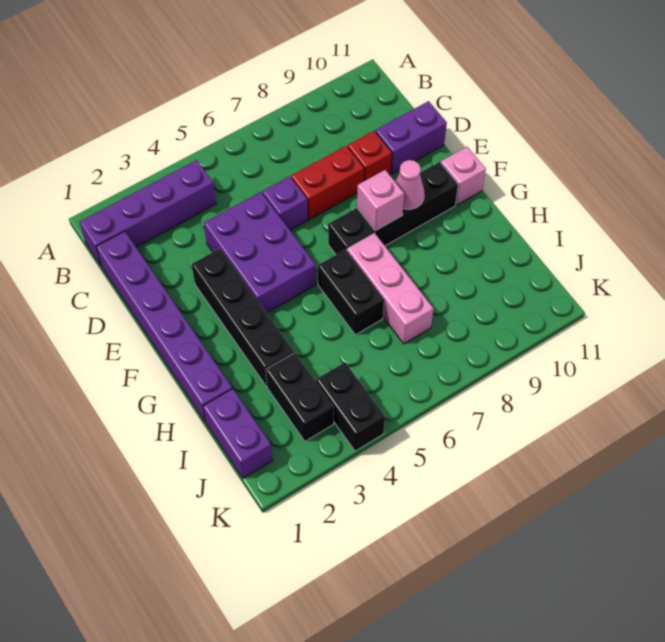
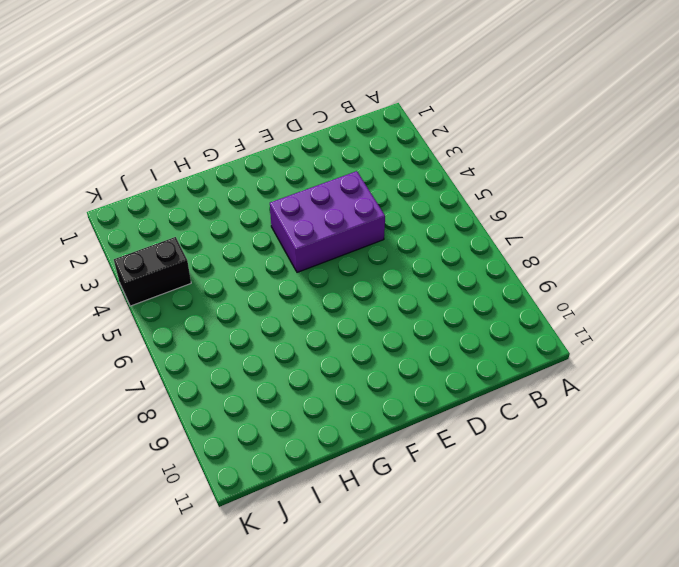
none -> purple brick B1:B4 level 1
none -> purple brick C1:H1 level 1
none -> purple brick D6 level 1

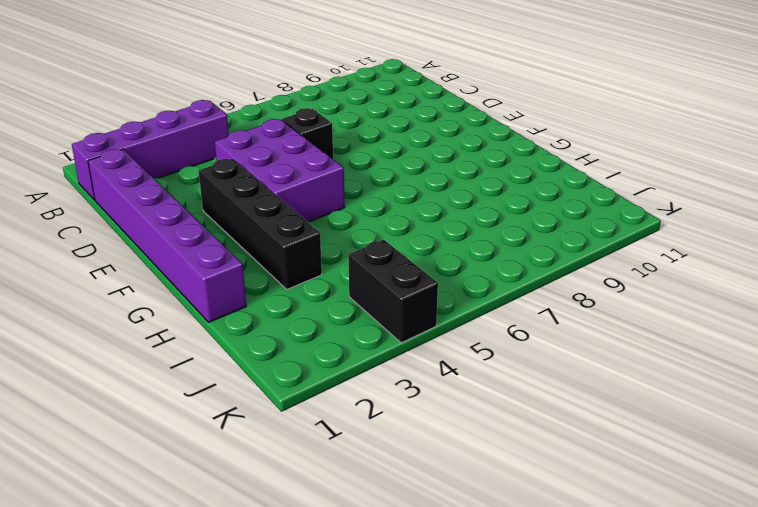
black brick D6 level 1 -> purple brick D6 level 1
none -> red brick D7:D8 level 1
none -> red brick D9 level 1
none -> purple brick D10:D11 level 1

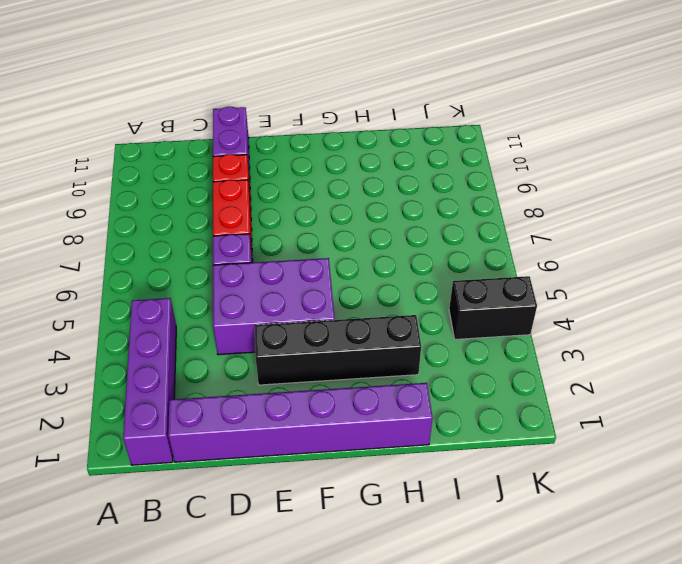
none -> black brick F7:F10 level 1
none -> pink brick F11 level 1
none -> black brick G6:H6 level 1

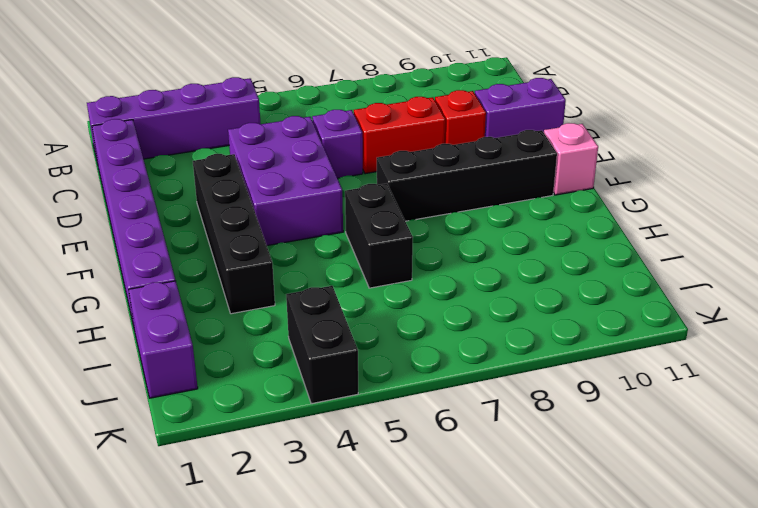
none -> pink brick G7:I7 level 1
none -> black brick I3:J3 level 1
none -> pink brick F8 level 2

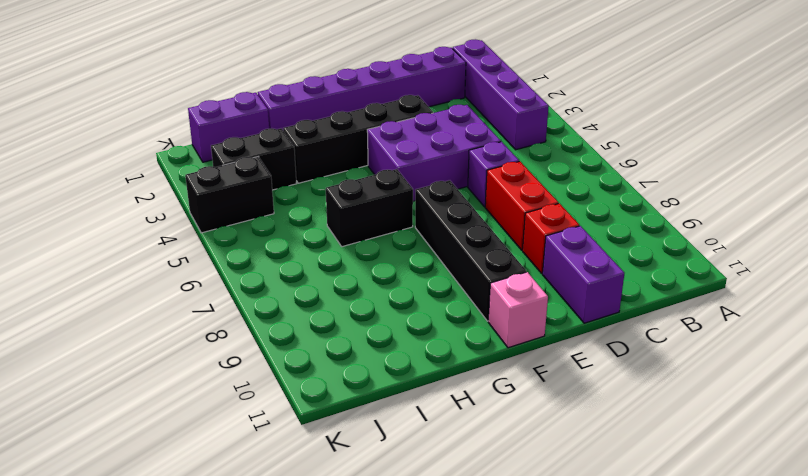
none -> pink brick G7:I7 level 1
none -> pink brick F8 level 2
none -> pink cone F9 level 2

